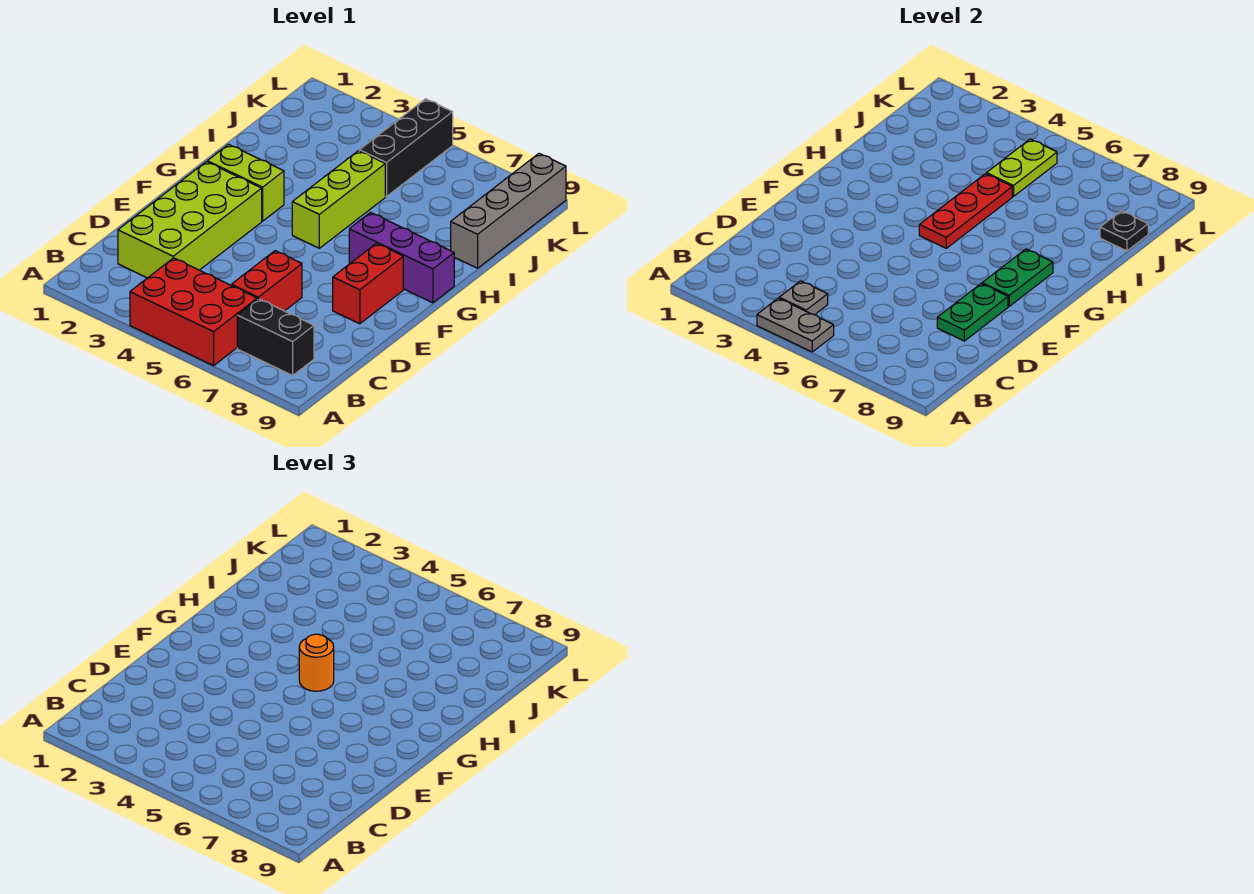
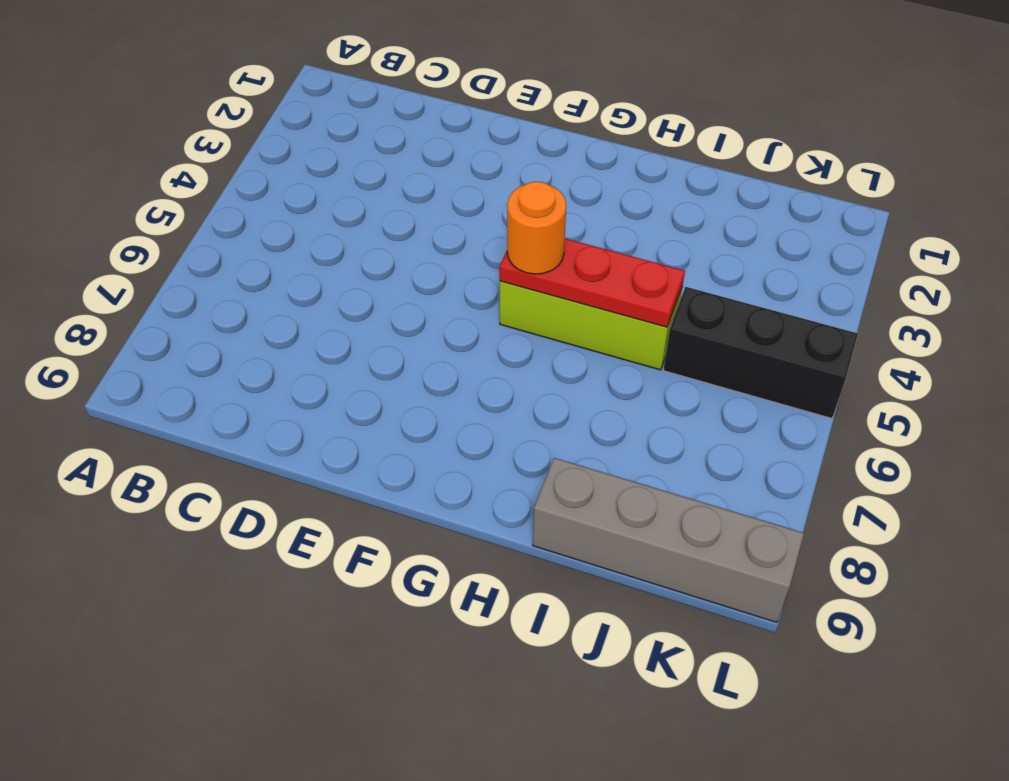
none -> red brick A4:B6 level 1
none -> black brick B7:B8 level 1
none -> lime brick C2:F3 level 1

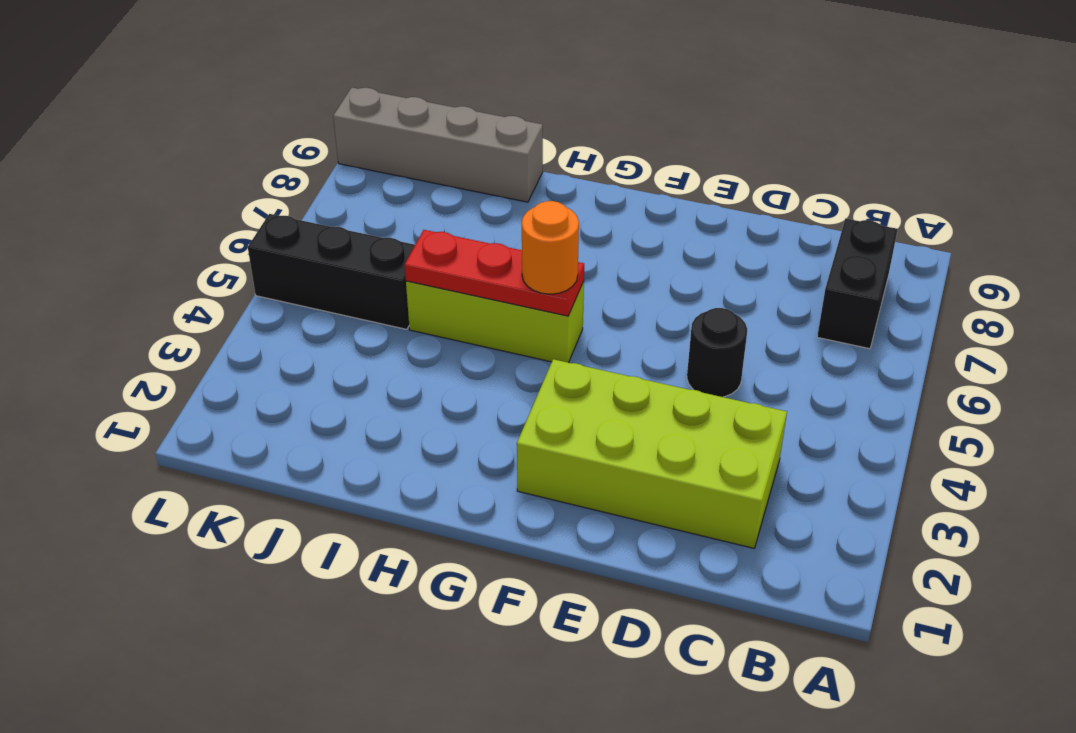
black round brick D5 level 1 -> none
none -> red brick A4:B6 level 1
none -> red brick C6:D6 level 1
none -> red brick E8:F8 level 1

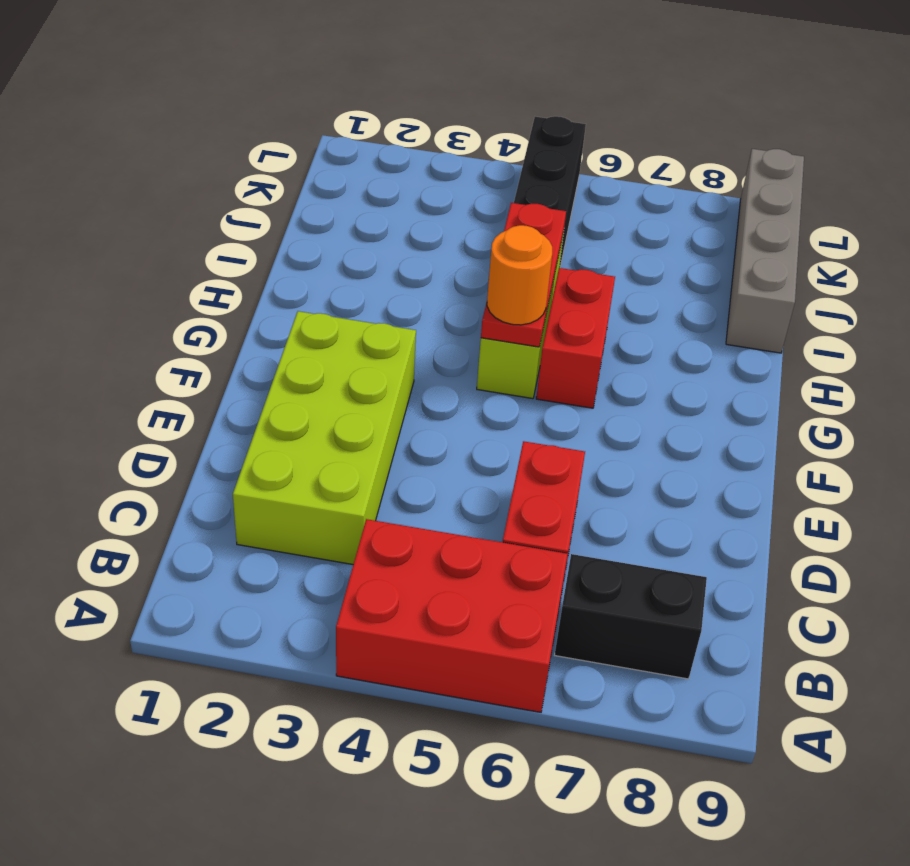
red brick G6:H6 level 1 -> red brick E8:F8 level 1
none -> lime brick G2:G3 level 1
none -> purple brick G7:G9 level 1
none -> grey plate A4:A5 level 2

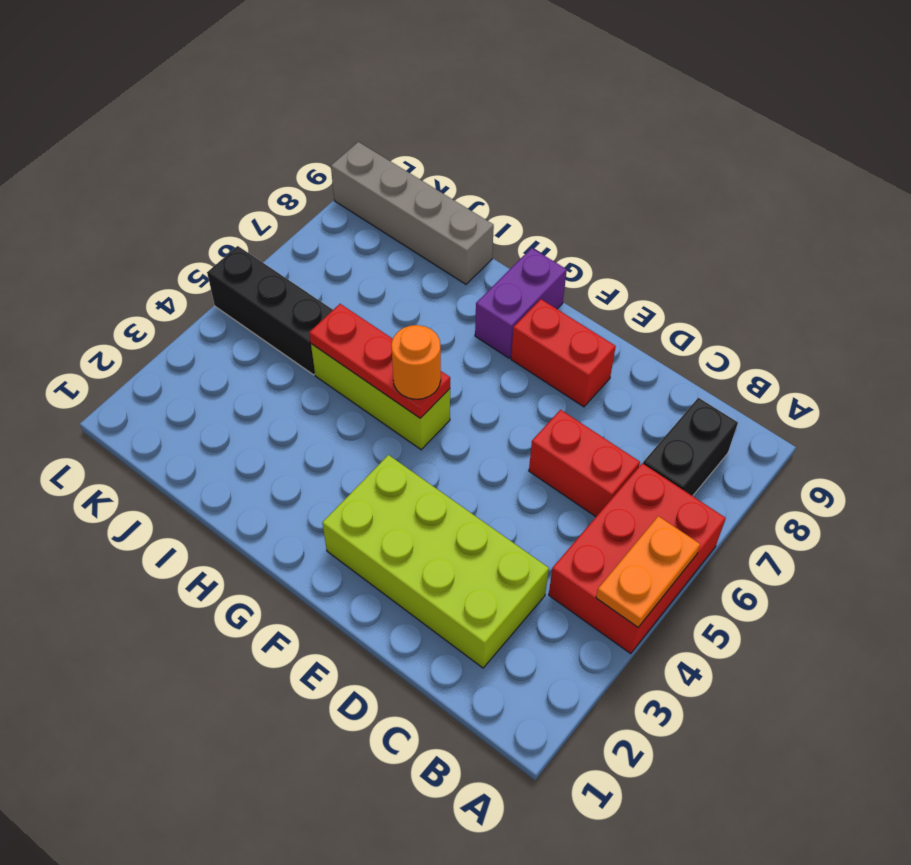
orange plate A4:A5 level 2 -> grey plate A4:A5 level 2
purple brick G8:G9 level 1 -> purple brick G7:G9 level 1
none -> lime brick G2:G3 level 1
none -> grey plate B4 level 2
none -> green plate D8:E8 level 2

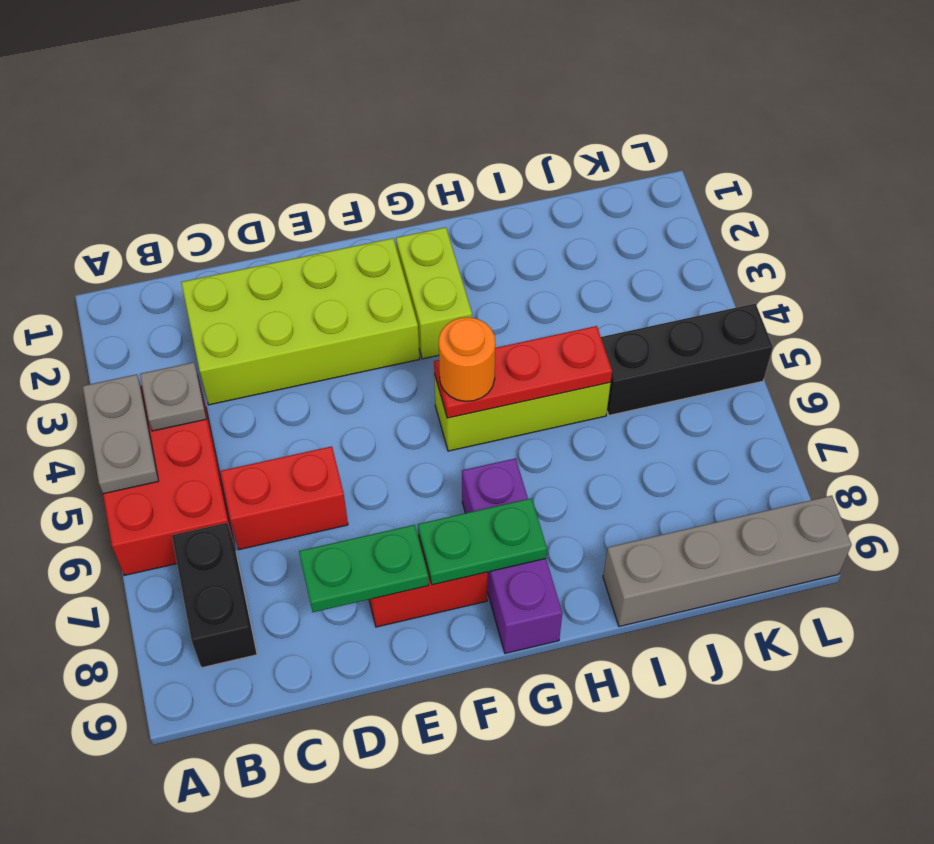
none -> lime plate J5:K5 level 2
none -> black plate J9 level 2

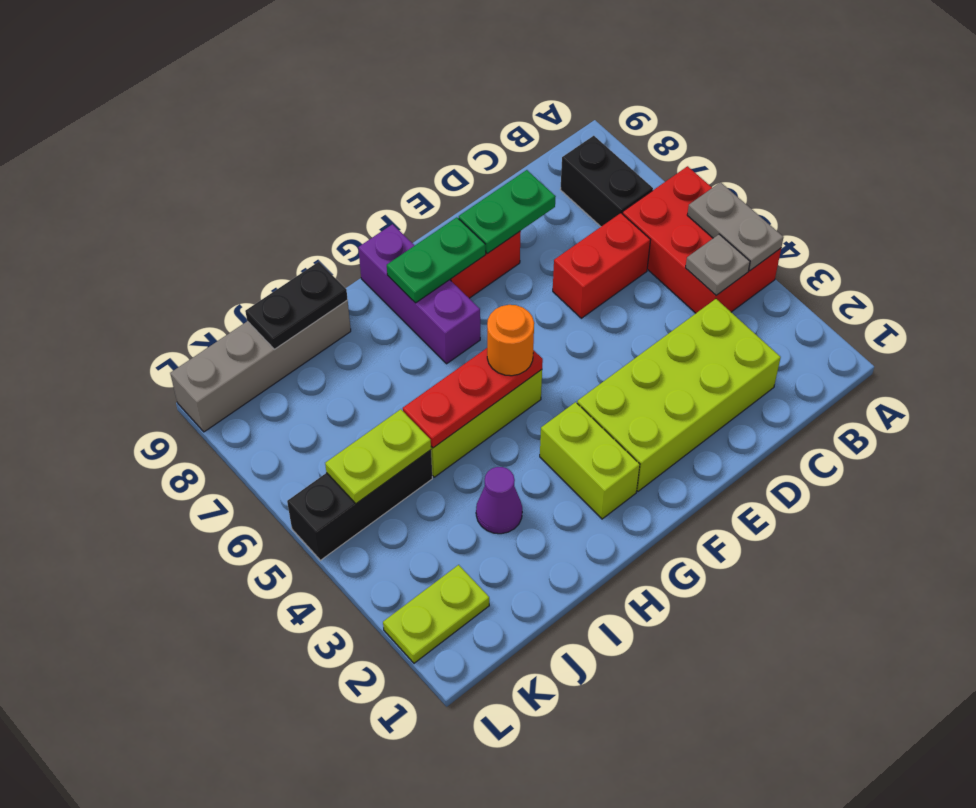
purple cone I3 level 1 -> none
black plate I9:J9 level 2 -> black plate J9 level 2
lime plate K2:L2 level 1 -> none

